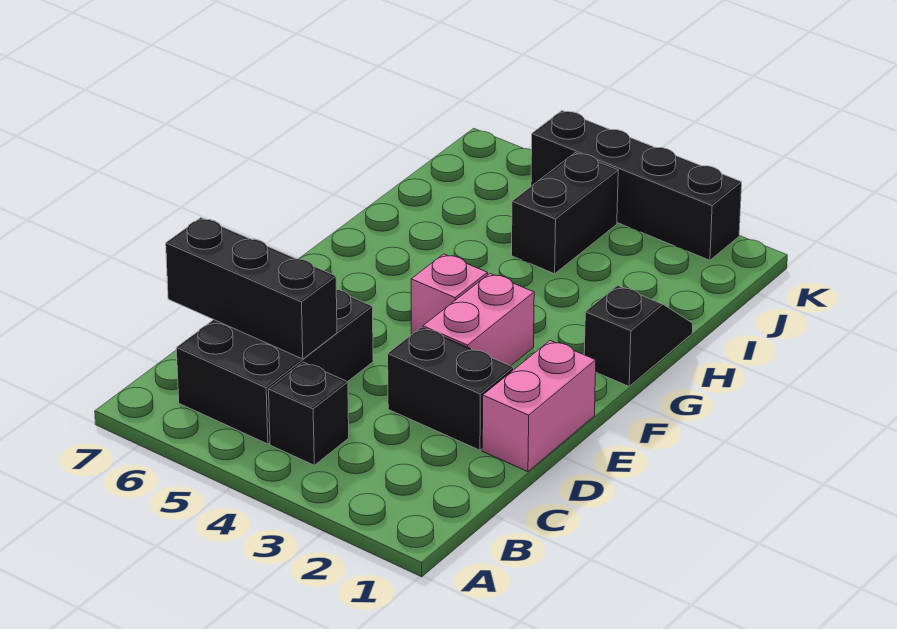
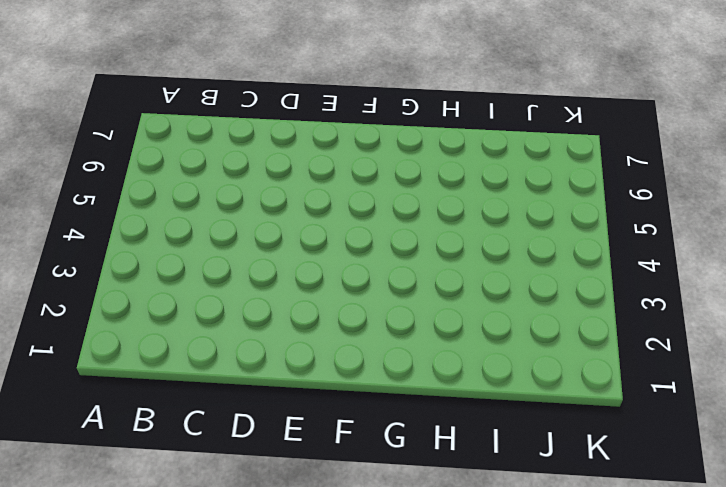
none -> black brick B4 level 1
none -> black brick B5:D6 level 1

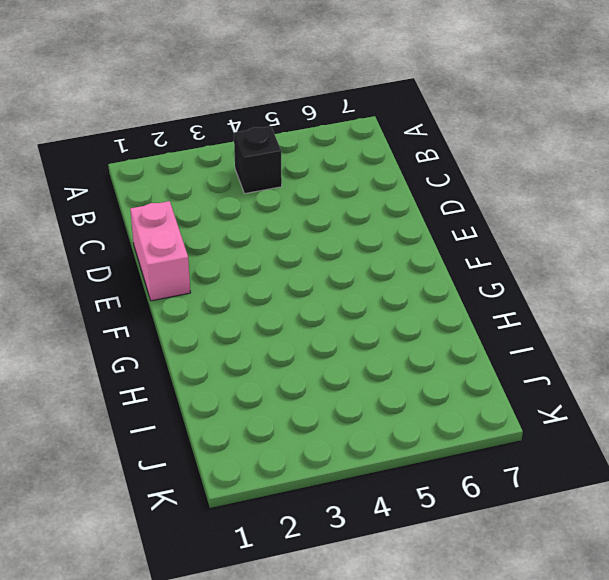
none -> black brick B5:D6 level 1
none -> black brick D2:D3 level 1

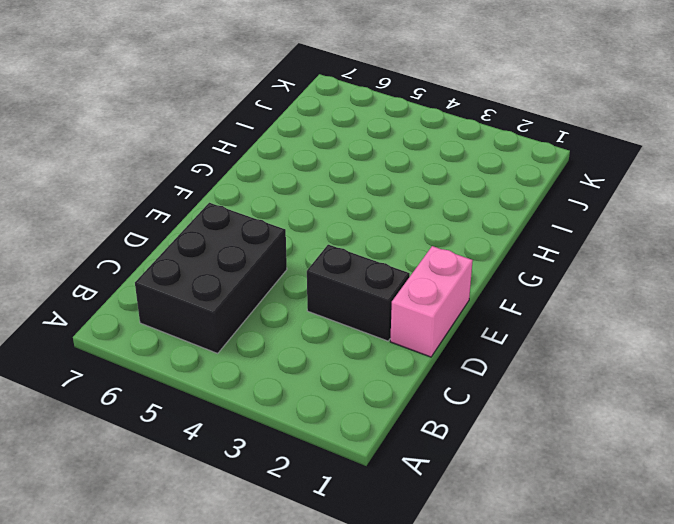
none -> black brick B4 level 1
none -> pink brick E3:F3 level 1

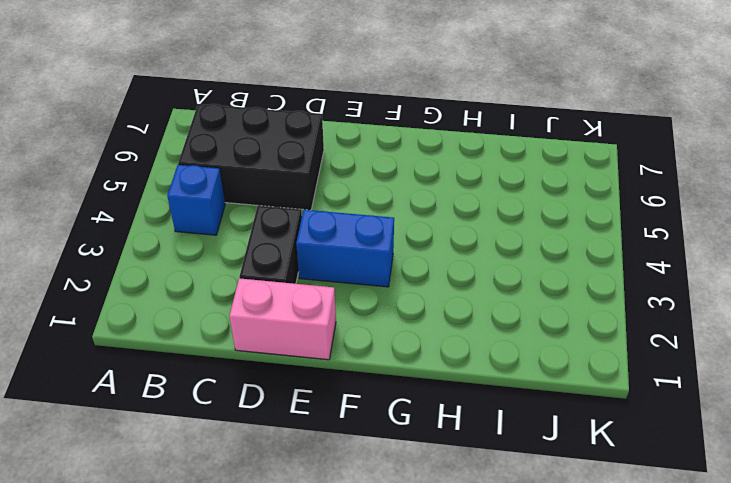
blue brick B4 level 1 -> black brick B4 level 1
blue brick E3:F3 level 1 -> pink brick E3:F3 level 1
none -> pink brick F4 level 1
none -> black slope G1:H1 level 1 top G

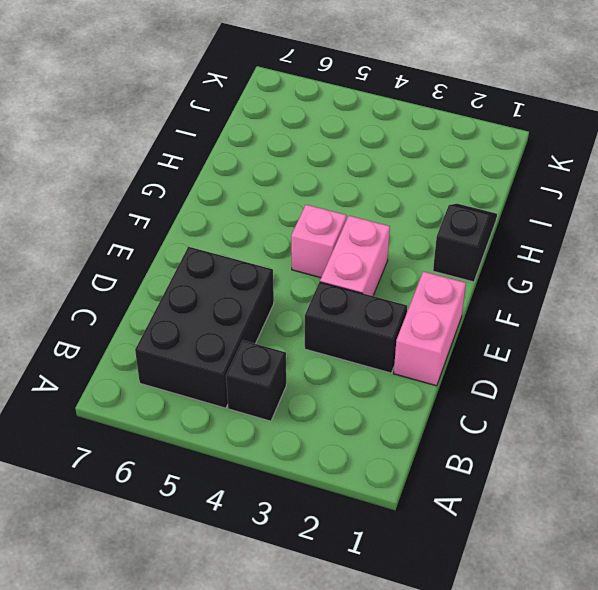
none -> black brick I4:J4 level 1
none -> black brick K2:K5 level 1

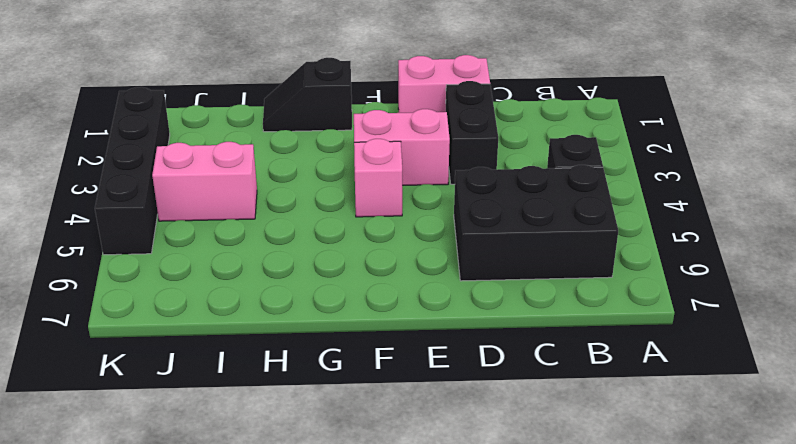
pink brick I4:J4 level 1 -> black brick I4:J4 level 1
none -> black brick C5:C7 level 2

